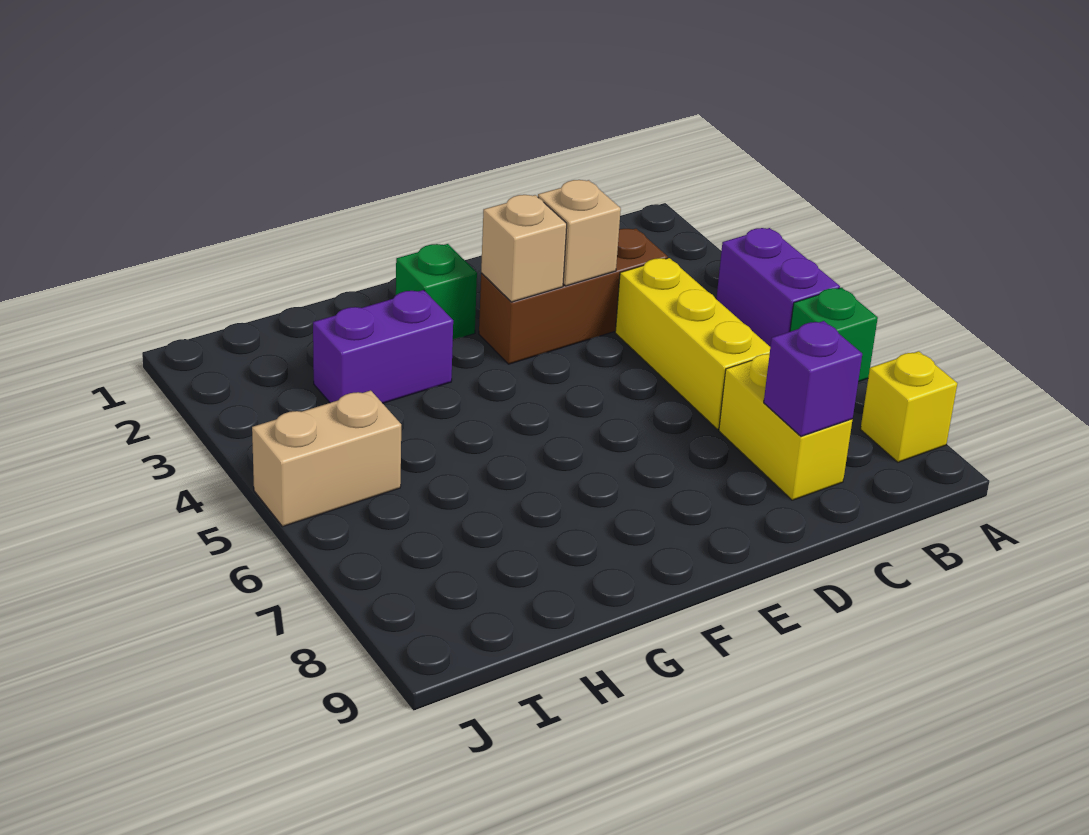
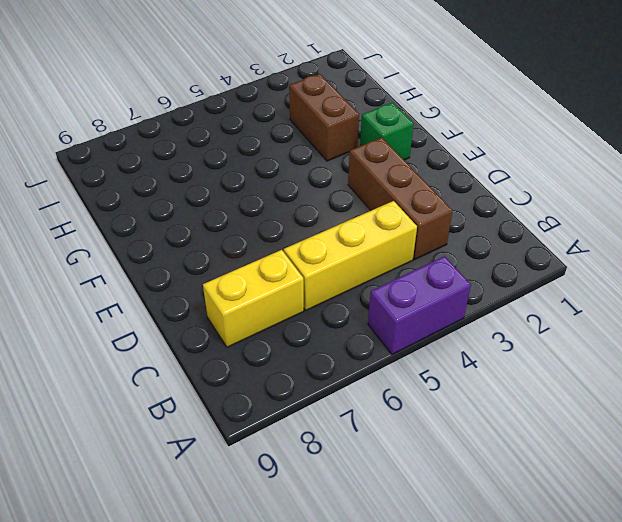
brown brick G3:H3 level 1 -> purple brick G3:H3 level 1
none -> green brick A6 level 1
none -> yellow brick A8 level 1
none -> tan brick I5:J5 level 1

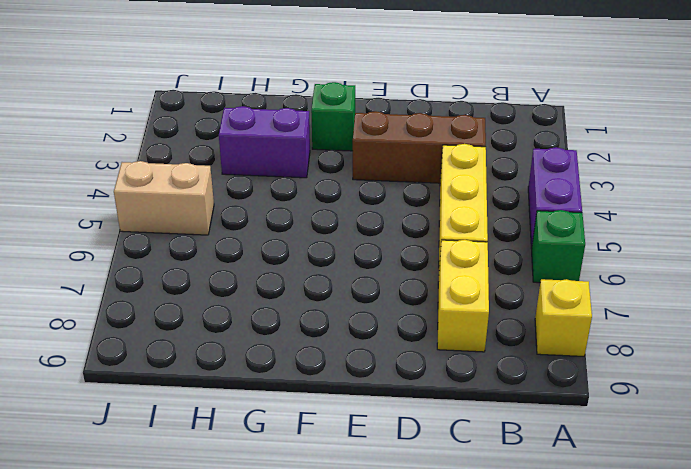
none -> purple brick C8 level 2
none -> tan brick D3 level 2
none -> tan brick E3 level 2

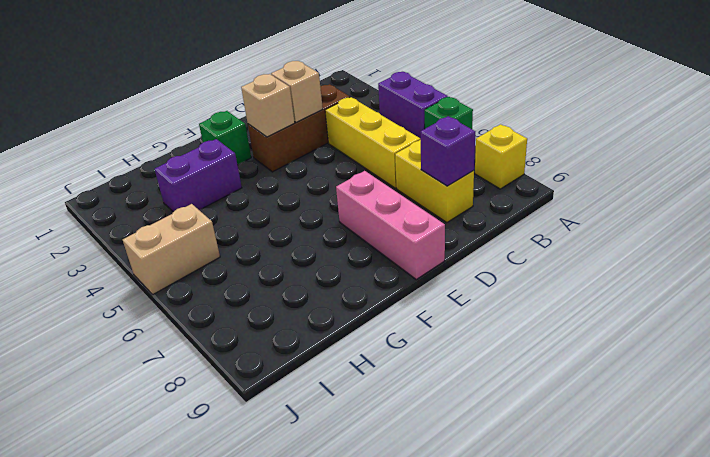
pink brick E7:E9 level 1 -> none

